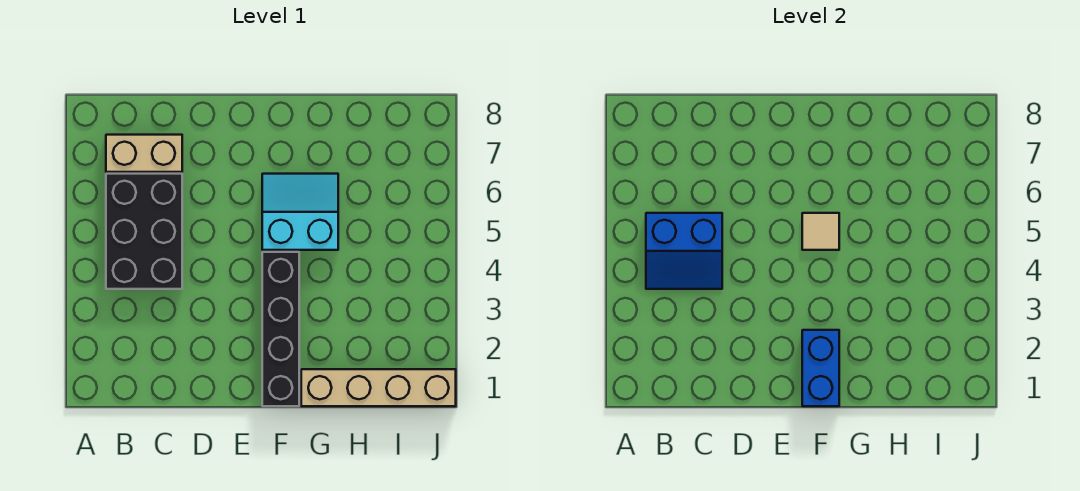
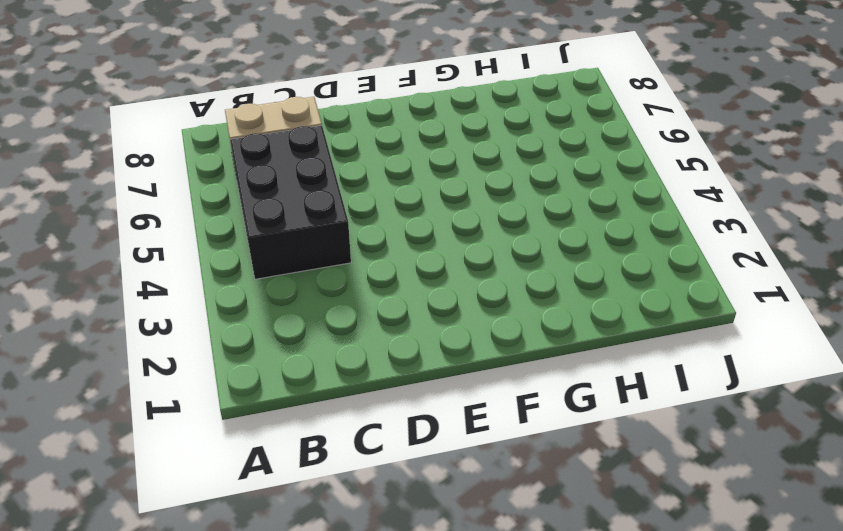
none -> black brick F1:F4 level 1
none -> cyan slope F5:G6 level 1 top 5

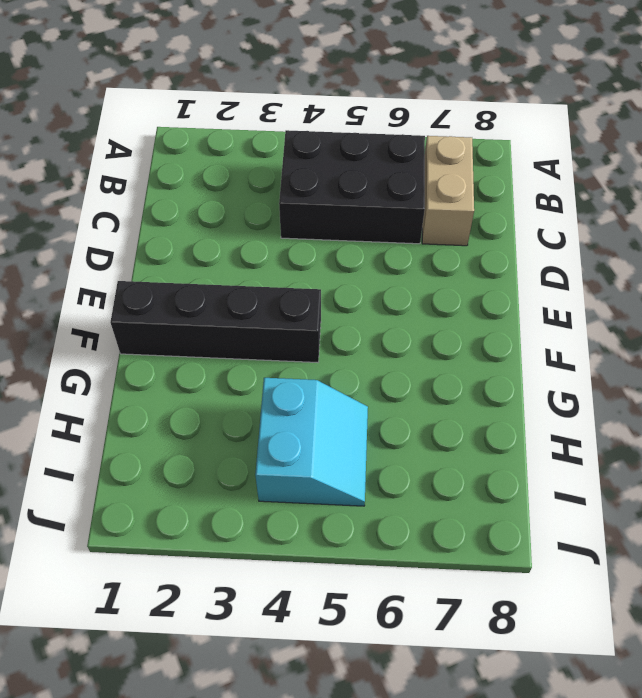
cyan slope H4:I5 level 1 top 4 -> cyan slope F5:G6 level 1 top 5
none -> tan brick G1:J1 level 1
none -> blue slope B4:C5 level 2 top 5

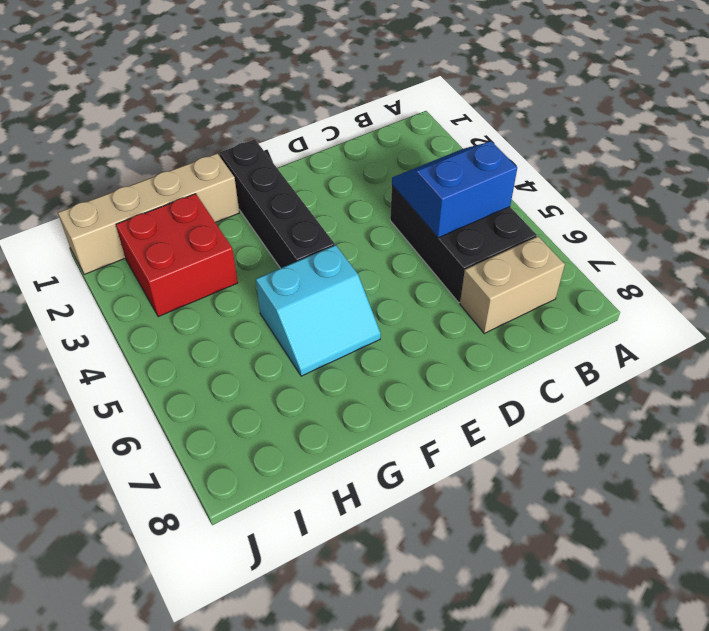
red brick H2:I3 level 1 -> none
none -> blue brick F1:F2 level 2
none -> tan tile F5 level 2

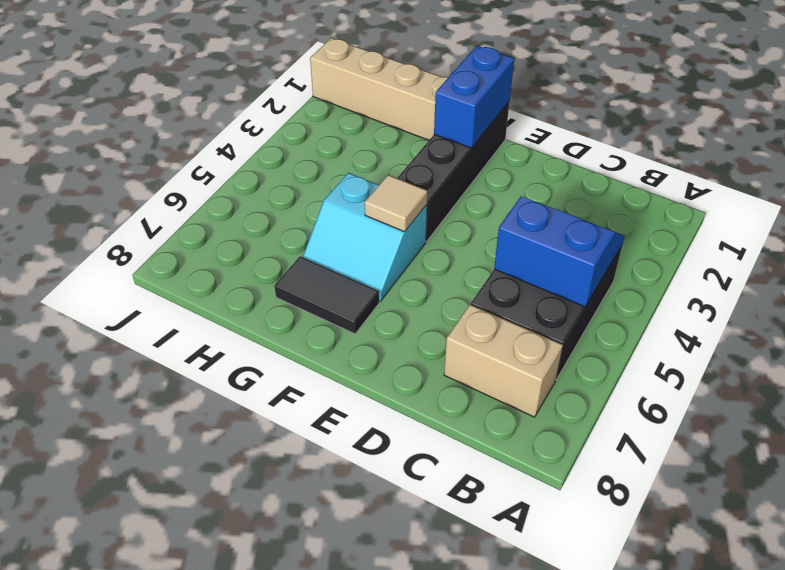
black tile F7:G7 level 1 -> none

